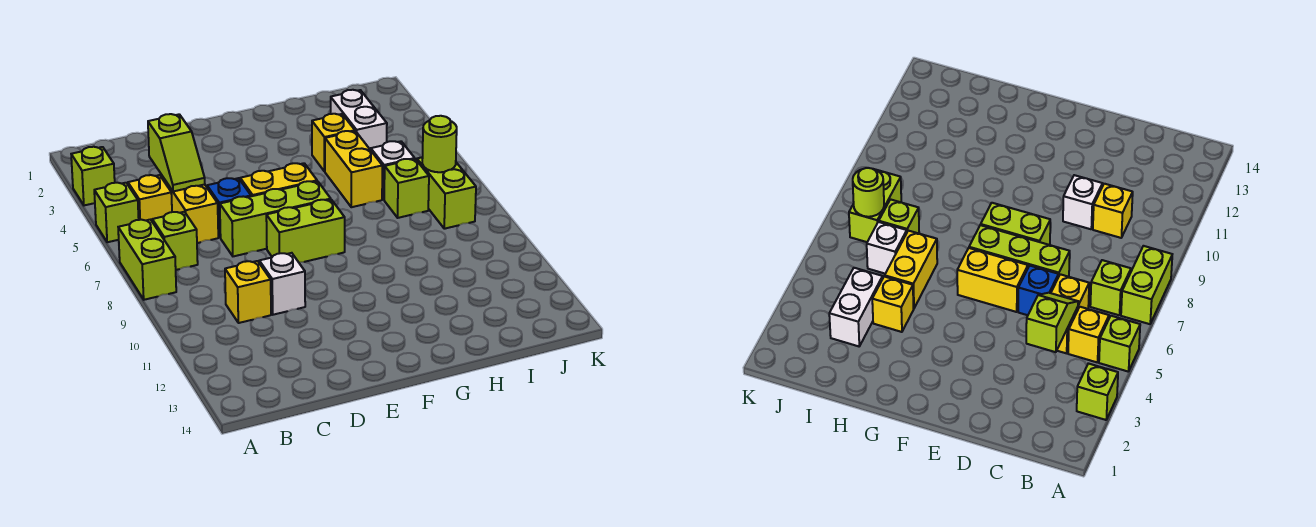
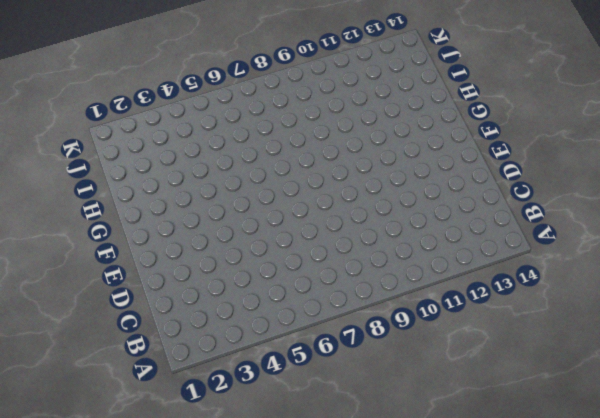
none -> lime brick A3 level 1
none -> lime brick A5 level 1
none -> lime brick A7:A8 level 1

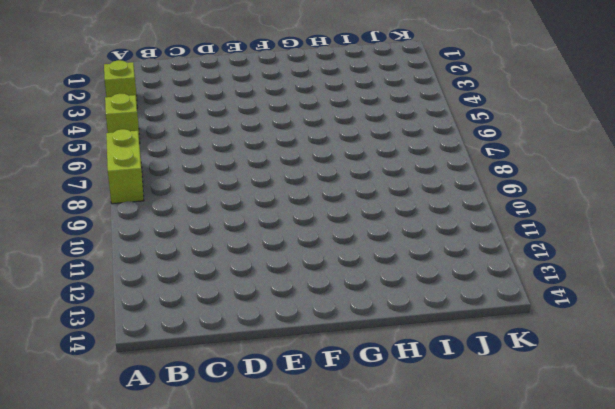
none -> yellow brick B5 level 1
none -> lime brick B7 level 1
none -> yellow brick C5:C6 level 1

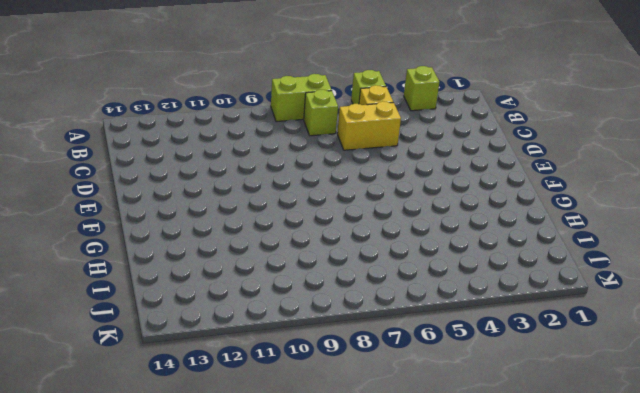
none -> yellow brick C10 level 1
none -> blue brick D6 level 1
none -> lime brick D7:F7 level 1

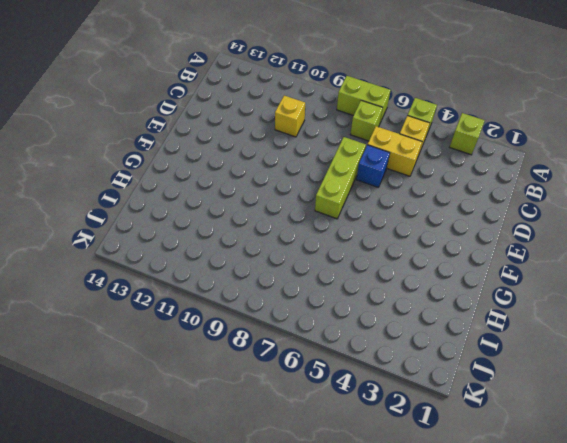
none -> white brick D10 level 1
none -> yellow brick E6:F6 level 1
none -> lime brick E8:F8 level 1

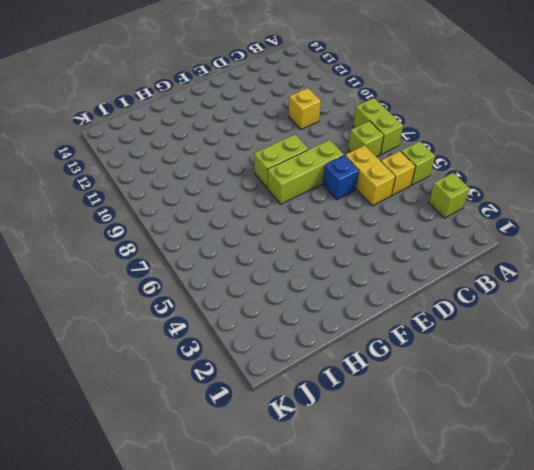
none -> white brick D10 level 1
none -> yellow brick E6:F6 level 1
none -> yellow brick H4 level 1

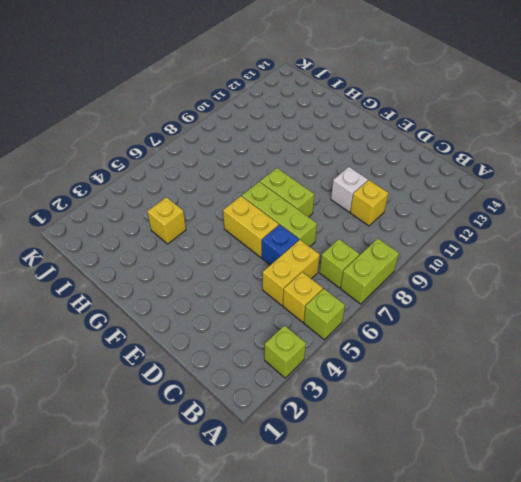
none -> yellow brick H5:H6 level 1
none -> white brick I3:I4 level 1
none -> white brick I6 level 1

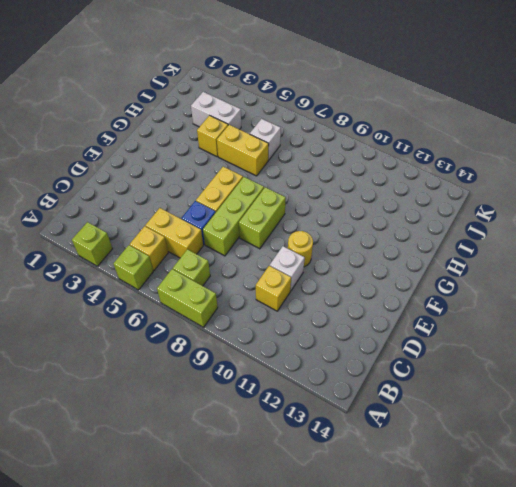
yellow round brick E10 level 1 -> none
none -> lime brick I7 level 1
none -> lime brick J7:J8 level 1
none -> lime slope C4:C5 level 2 top 4

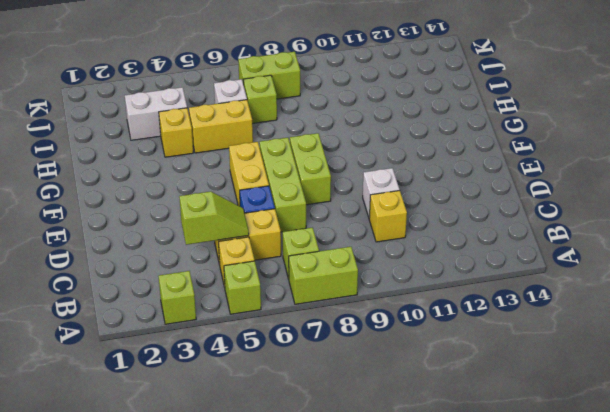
none -> lime round brick J7 level 2

